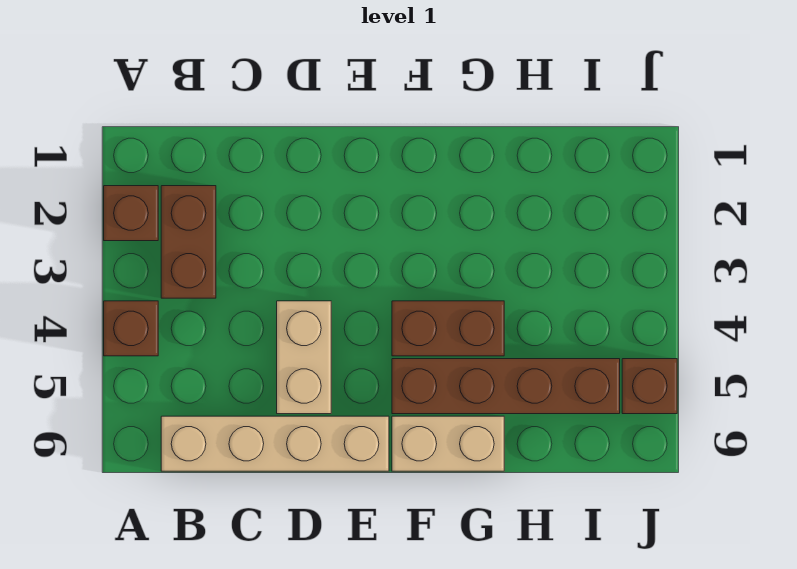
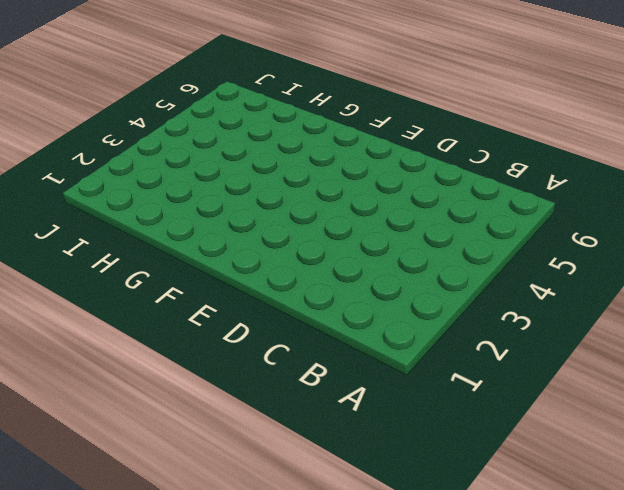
none -> brown brick A2 level 1
none -> brown brick A4 level 1

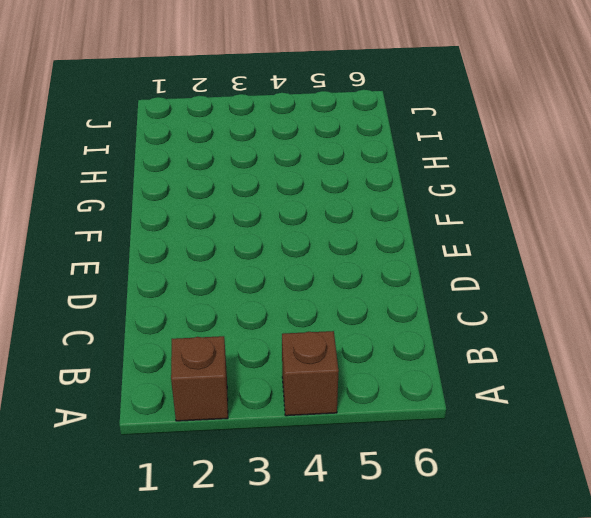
none -> brown brick B2:B3 level 1
none -> tan brick B6:E6 level 1

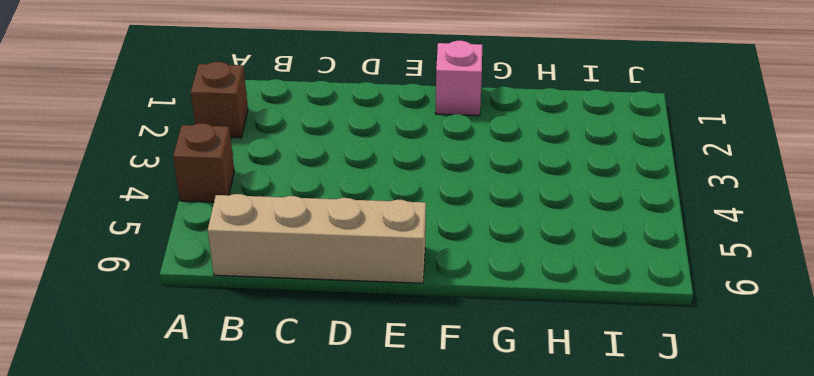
pink brick F1 level 1 -> none
none -> brown brick B2:B3 level 1
none -> tan brick D4:D5 level 1

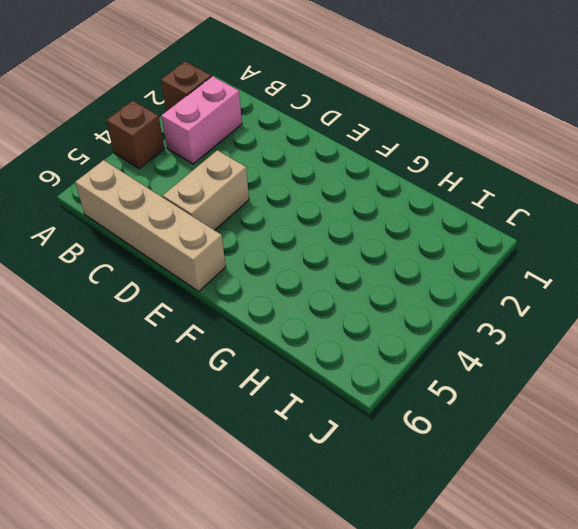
pink brick B2:B3 level 1 -> brown brick B2:B3 level 1
none -> brown brick F4:G4 level 1
none -> brown brick F5:I5 level 1

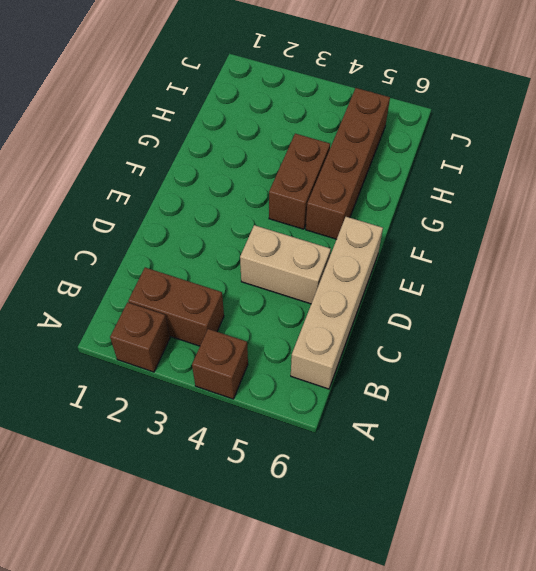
none -> tan brick F6:G6 level 1
none -> brown brick J5 level 1

